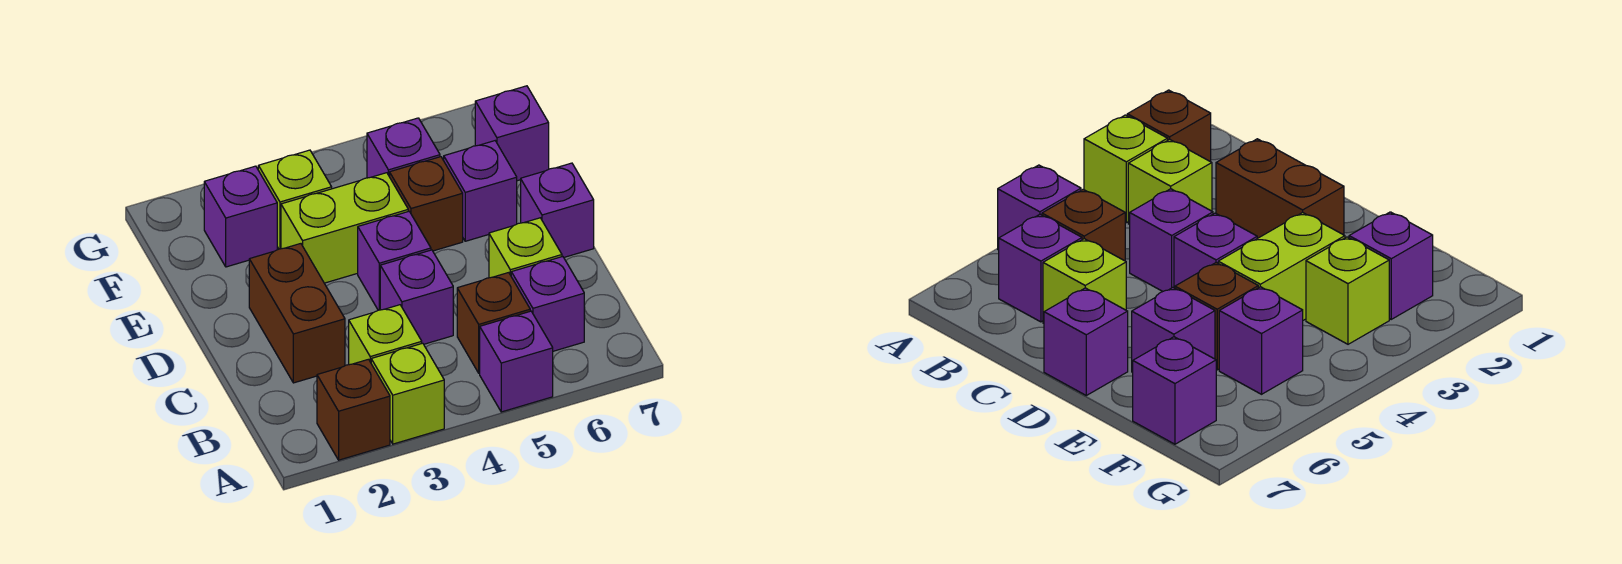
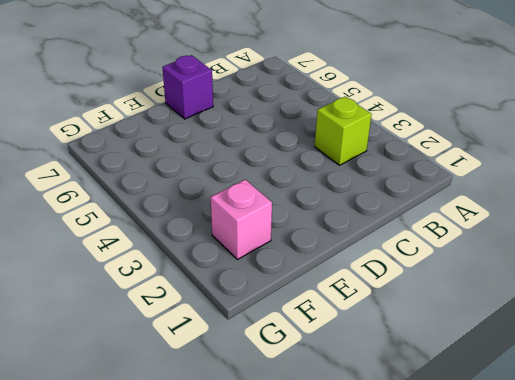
pink brick F2 level 1 -> purple brick F2 level 1
none -> brown brick A2 level 1
none -> lime brick A3 level 1
none -> purple brick A5 level 1

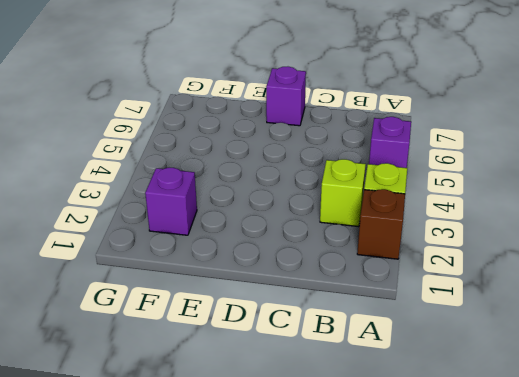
none -> brown brick B5 level 1
none -> purple brick B6 level 1
none -> brown brick C2:D2 level 1

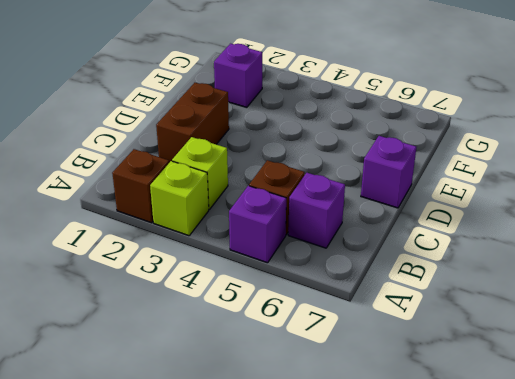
none -> purple brick C4 level 1
none -> lime brick C6 level 1
none -> purple brick D4 level 1

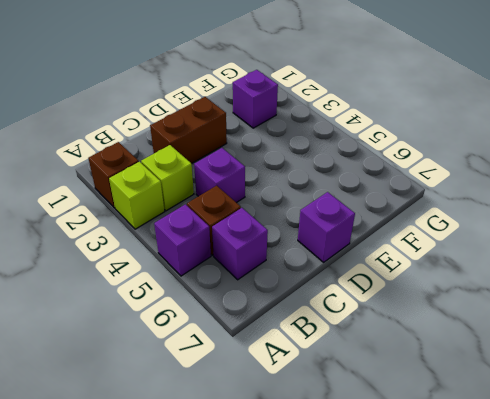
none -> lime brick C6 level 1
none -> purple brick D4 level 1
none -> lime brick E3:E4 level 1

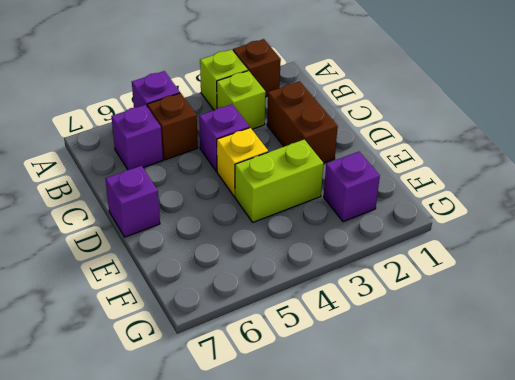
yellow brick D4 level 1 -> purple brick D4 level 1
none -> lime brick C6 level 1
none -> brown brick E5 level 1
none -> purple brick E6 level 1

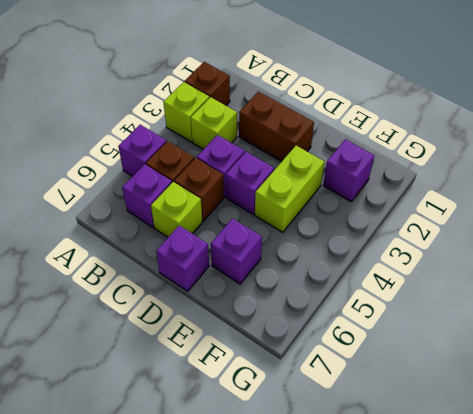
brown brick C5 level 1 -> brown brick E5 level 1
none -> lime brick F3 level 1
none -> purple brick F5 level 1
none -> purple brick F7 level 1

